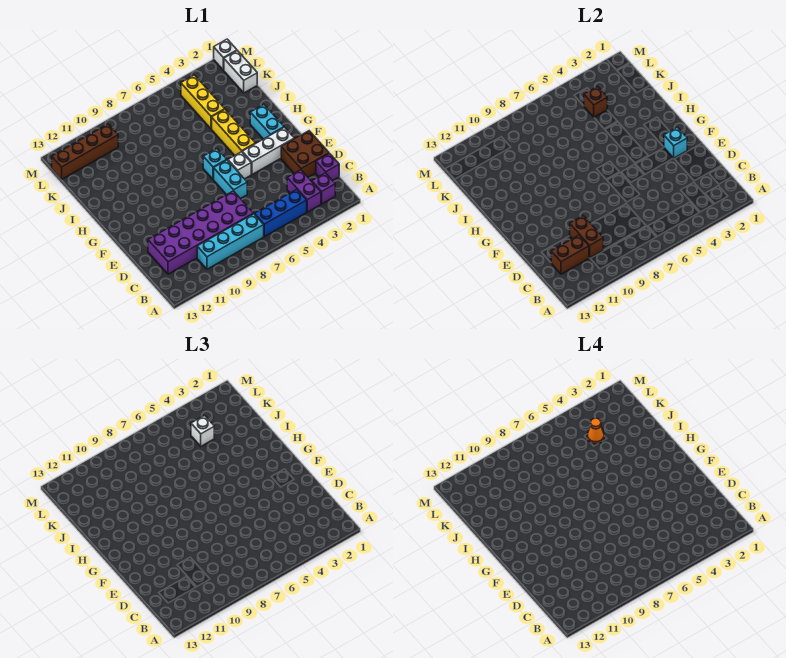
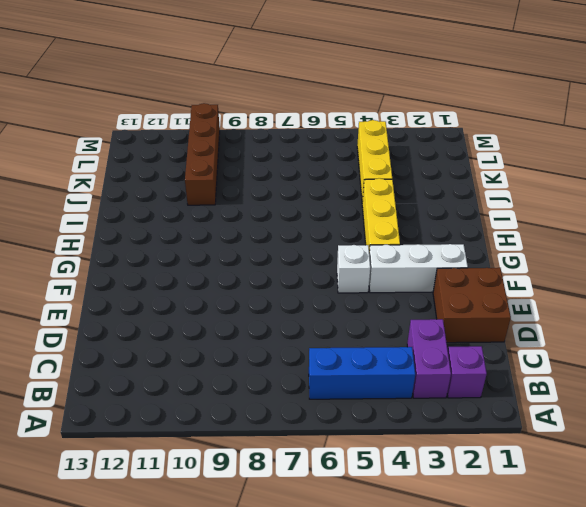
brown brick J10:M10 level 1 -> brown brick L10:L13 level 1
none -> cyan brick B7:B10 level 1
none -> purple brick C1 level 1
none -> purple brick C7:D12 level 1

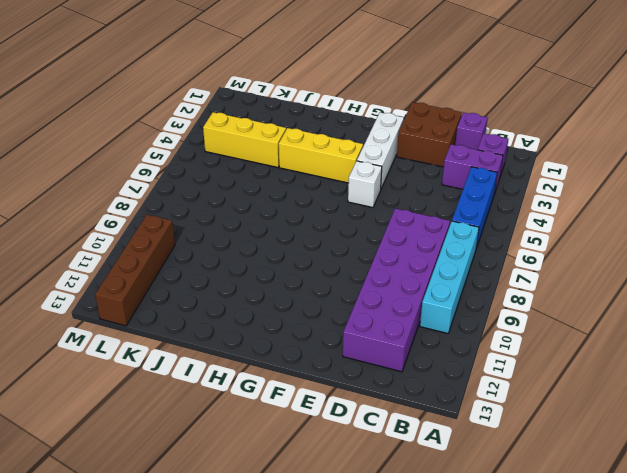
none -> cyan brick E6:F6 level 1
none -> cyan brick G2:H2 level 1
none -> cyan brick G6 level 1

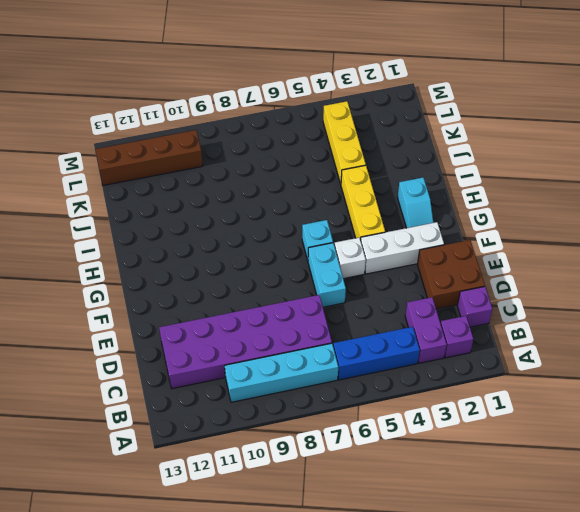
cyan slope G2:H2 level 1 top H -> cyan brick G2:H2 level 1
none -> white brick K1:L1 level 1
none -> white brick M1 level 1
none -> brown brick C10:D10 level 2

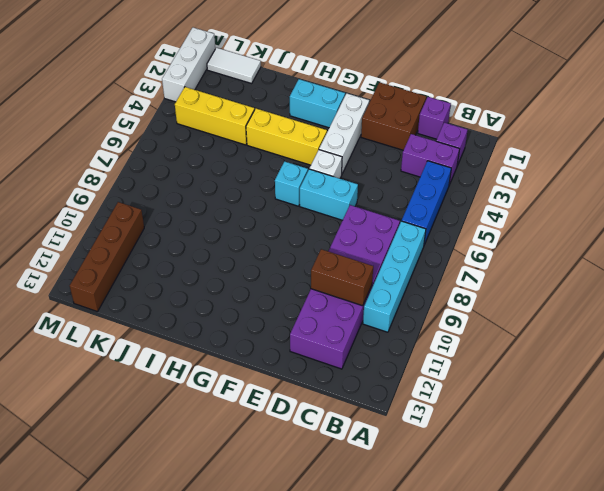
white tile K1:L1 level 1 -> white brick K1:L1 level 1
white brick M1:M3 level 1 -> white brick M1 level 1
none -> brown brick C11:C12 level 2
none -> cyan brick F2 level 2
none -> brown brick K4 level 2

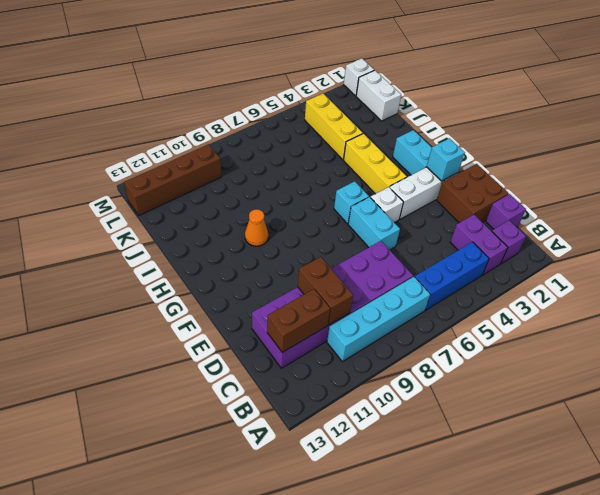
orange cone H10 level 1 -> orange cone K4 level 4
none -> brown brick K4 level 2
none -> white brick K4 level 3

